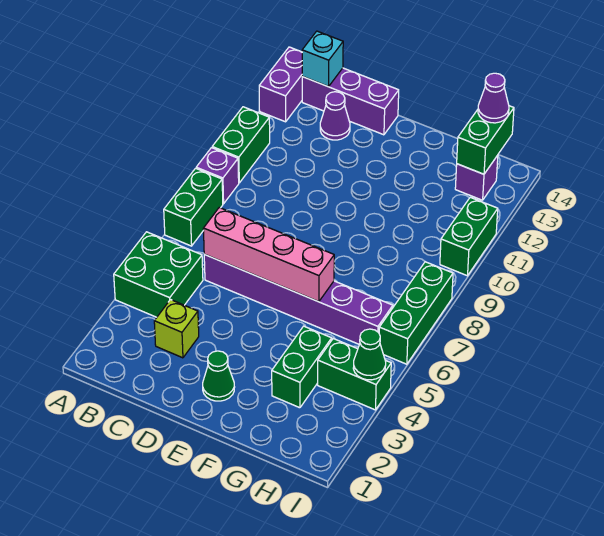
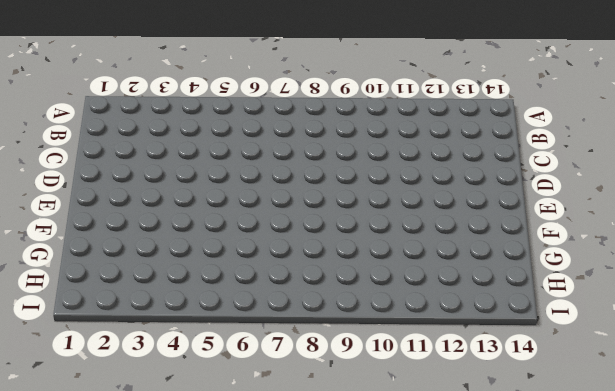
none -> green brick A4:B5 level 1
none -> green brick A7:A8 level 1
none -> purple brick A9 level 1

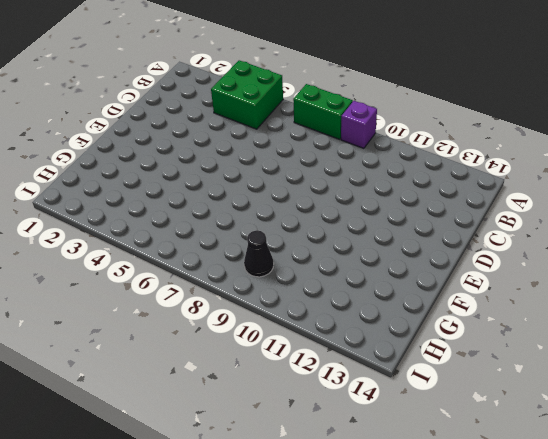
black cone H9 level 1 -> none
none -> green brick A10:A11 level 1
none -> purple brick A13:A14 level 1
none -> purple brick B14:D14 level 1

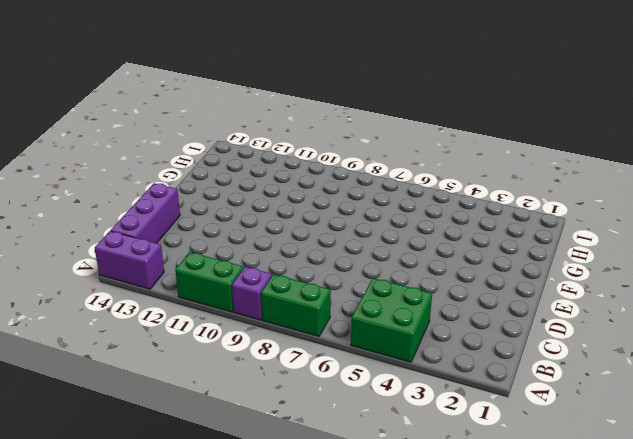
none -> lime brick C3 level 1
none -> purple brick C6:H6 level 1
none -> purple cone C13 level 1

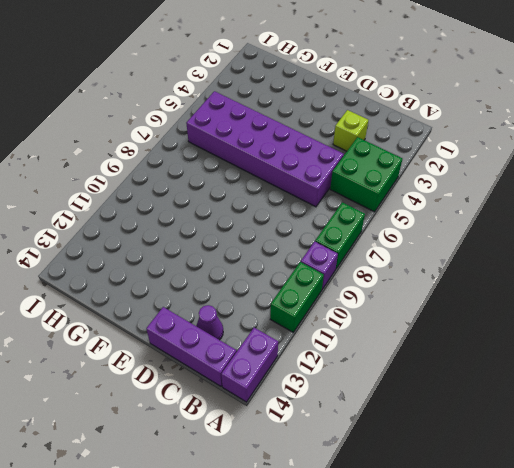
purple brick C5:H6 level 1 -> purple brick C6:H6 level 1
none -> green cone E2 level 1
none -> green brick G3:G4 level 1
none -> green brick H4:I4 level 1

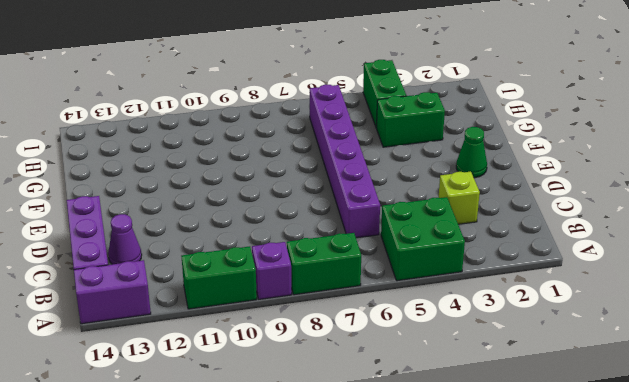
none -> purple brick H13 level 1
none -> green brick I6:I8 level 1
none -> green brick I10:I11 level 1

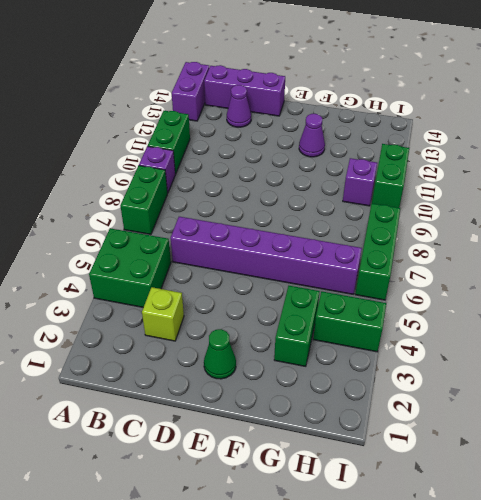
purple cone F12 level 1 -> purple cone H14 level 3
purple brick H10 level 1 -> purple brick H13 level 1
none -> cyan brick B14 level 2
none -> pink brick C6:F6 level 2
none -> green brick H13:H14 level 2

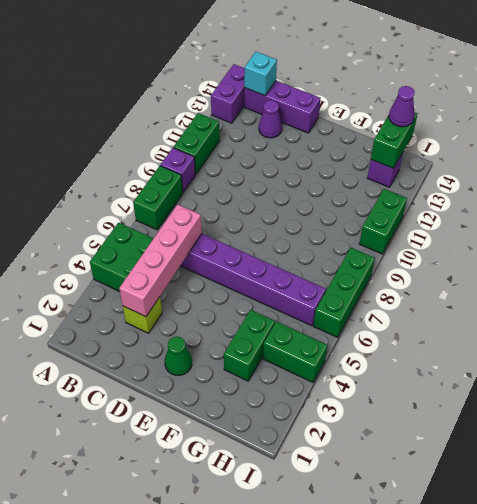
pink brick C3:C6 level 2 -> pink brick C6:F6 level 2
none -> green cone I4 level 2

